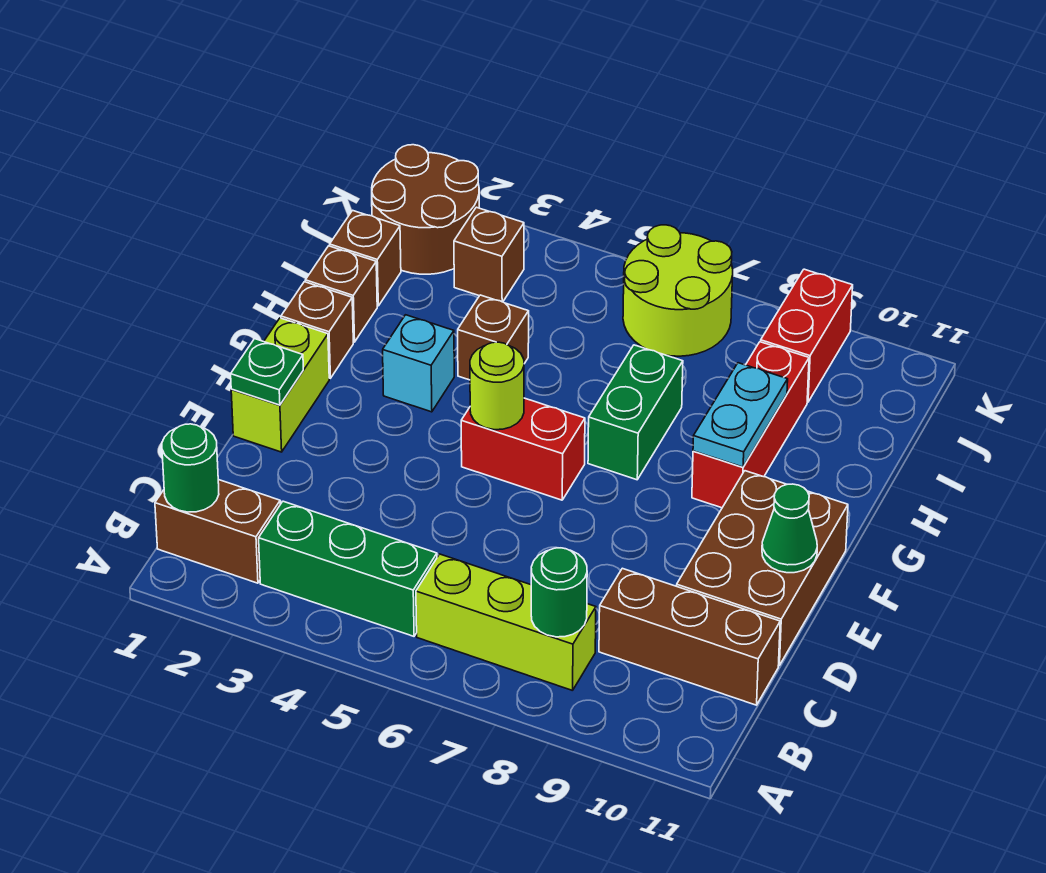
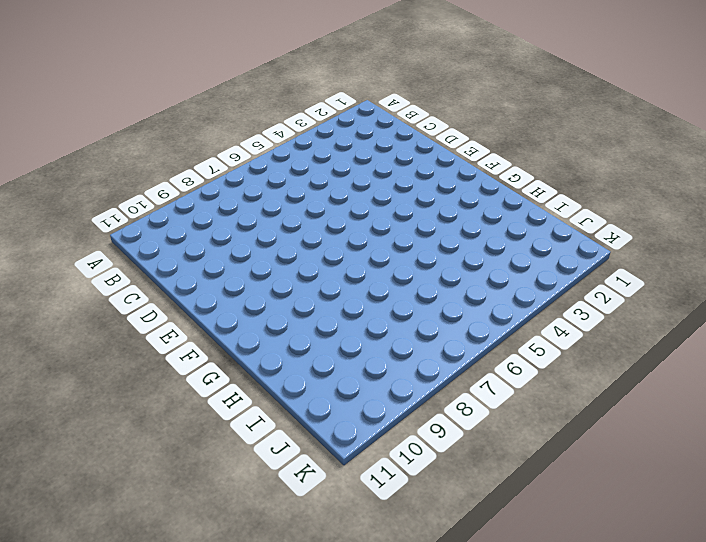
none -> brown brick B1:B2 level 1
none -> green brick B3:B5 level 1
none -> lime brick B6:B8 level 1

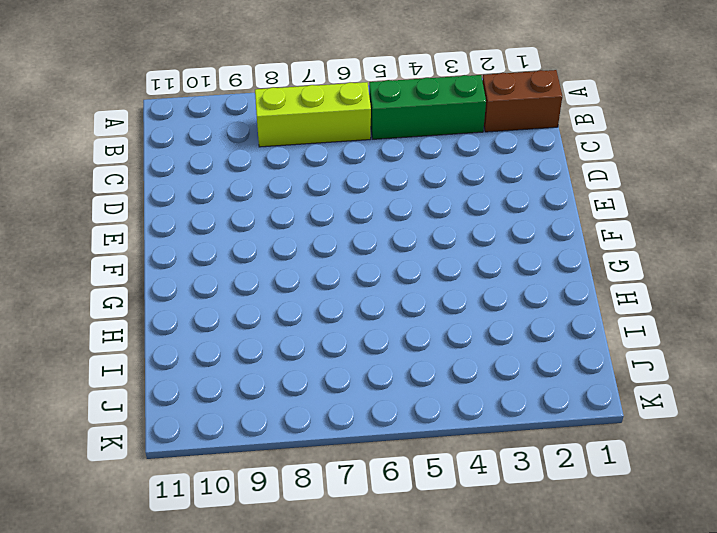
none -> brown brick C9:C11 level 1
none -> brown brick D10:F11 level 1
none -> lime brick E1:F1 level 1

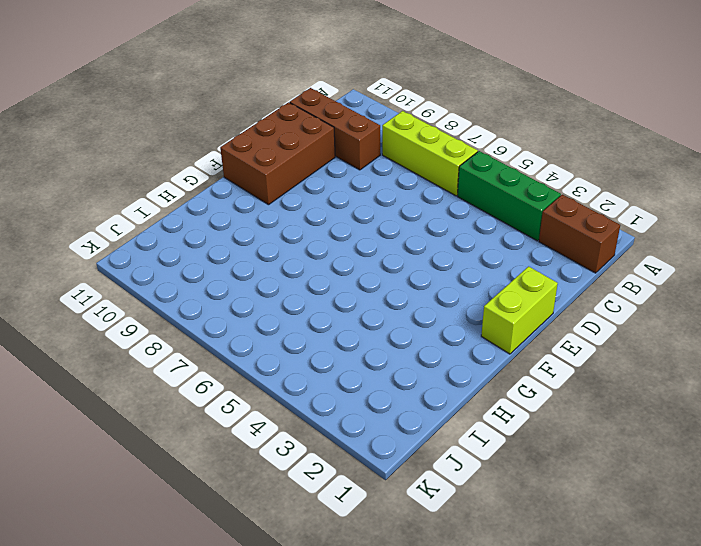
none -> red brick F5:F6 level 1
none -> brown brick G1 level 1
none -> cyan brick G3 level 1

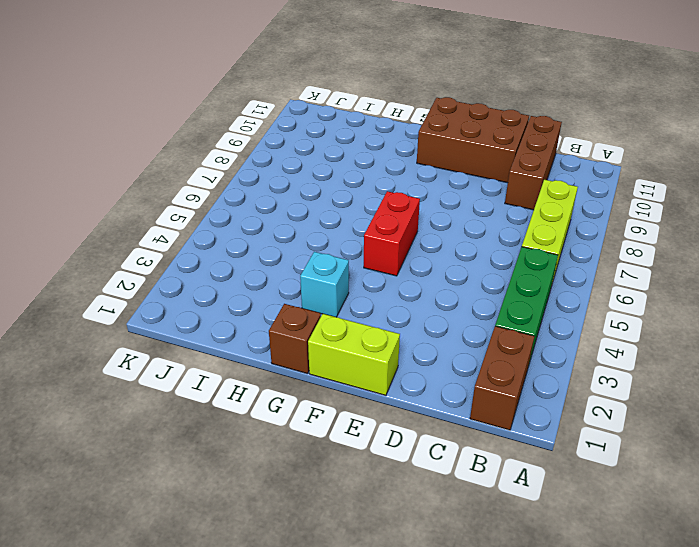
none -> green brick G7:H7 level 1
none -> red brick G9:I9 level 1
none -> brown brick H1 level 1

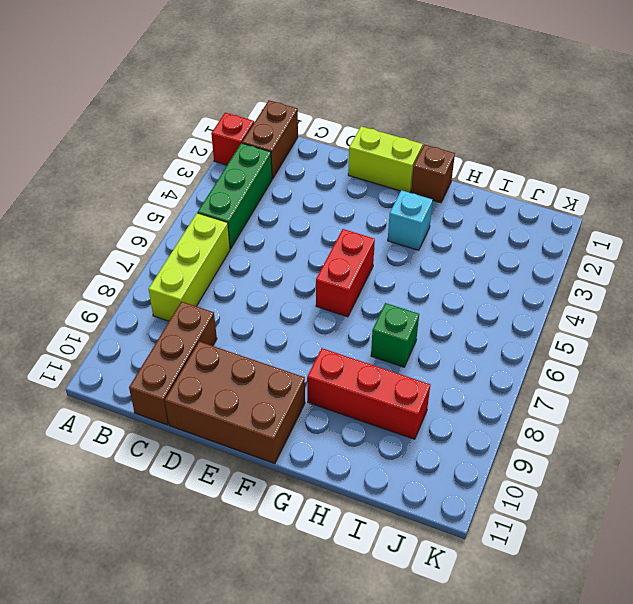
red brick A2 level 1 -> none
green brick H7 level 1 -> green brick G7:H7 level 1
none -> brown brick H1 level 1
none -> brown brick H4 level 1
none -> brown brick I1 level 1

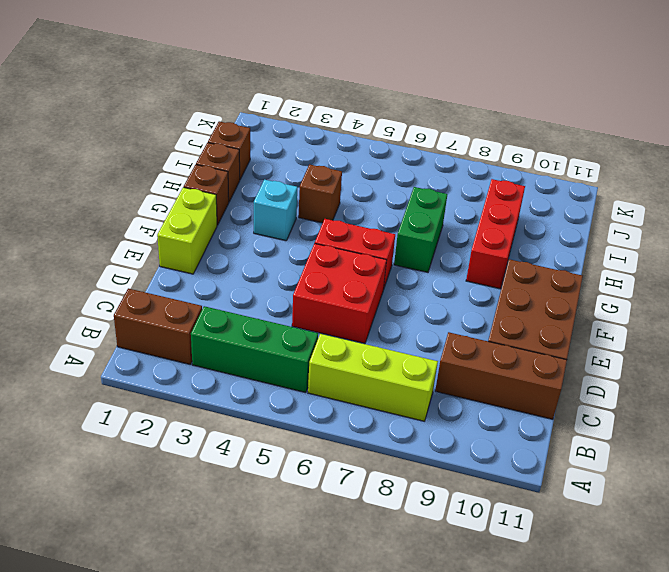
red brick D5:E6 level 1 -> none
none -> brown round brick J1:K2 level 1
none -> brown brick J3 level 1
none -> lime round brick J6:K7 level 1

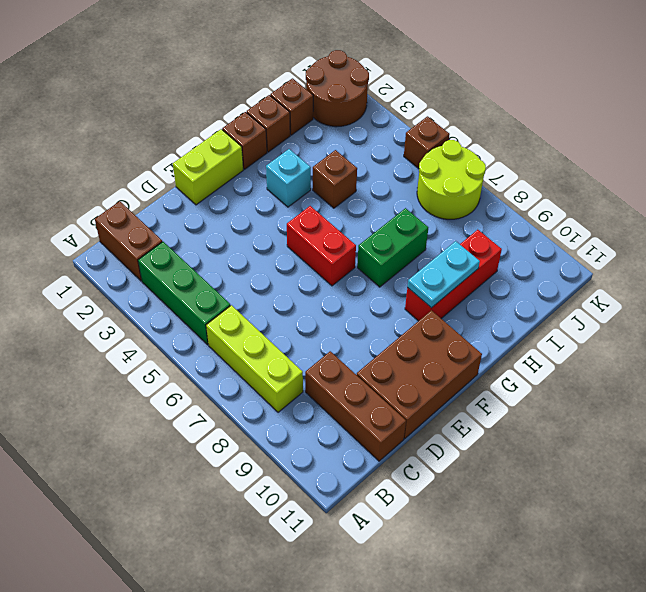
brown brick K5 level 1 -> brown brick J3 level 1
none -> red brick J9:K9 level 1
none -> green round brick B1 level 2
none -> green round brick B8 level 2

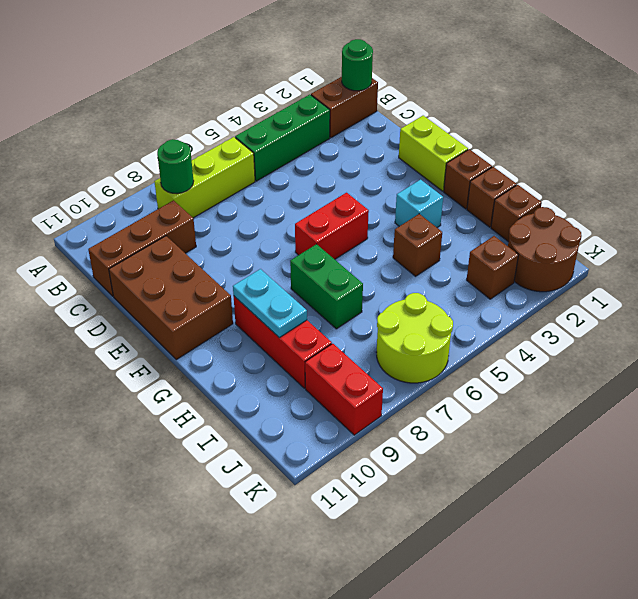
none -> green plate E1 level 2
none -> green cone E11 level 2
none -> lime round brick F5 level 2

